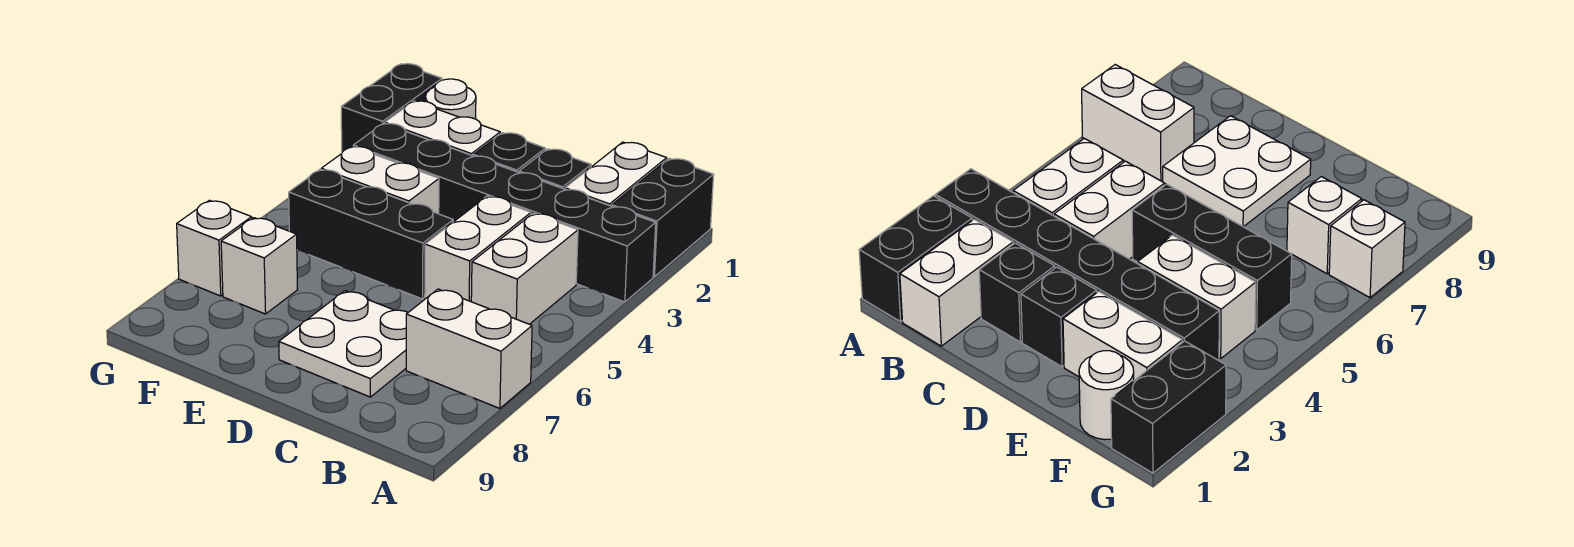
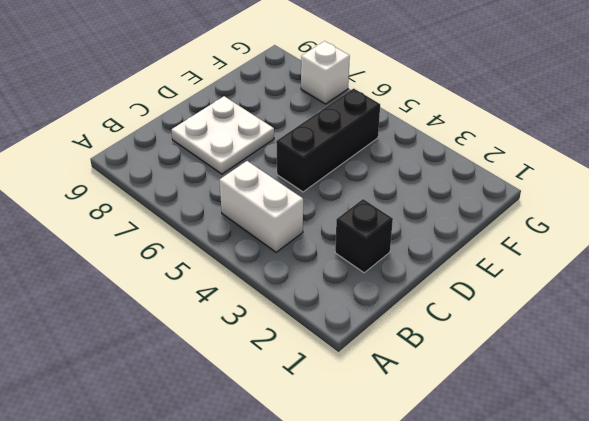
none -> black brick A1:A2 level 1
none -> black brick A3:F3 level 1
none -> white brick A7:B7 level 1

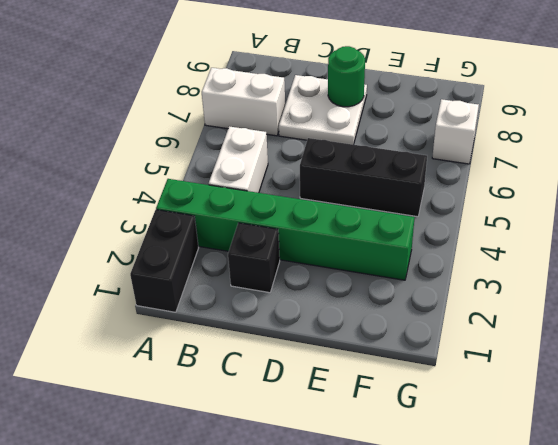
green brick A3:F3 level 1 -> black brick A3:F3 level 1
green round brick D8 level 2 -> none
none -> white brick B1:B2 level 1
none -> white brick C4:C5 level 1
none -> black brick D2 level 1

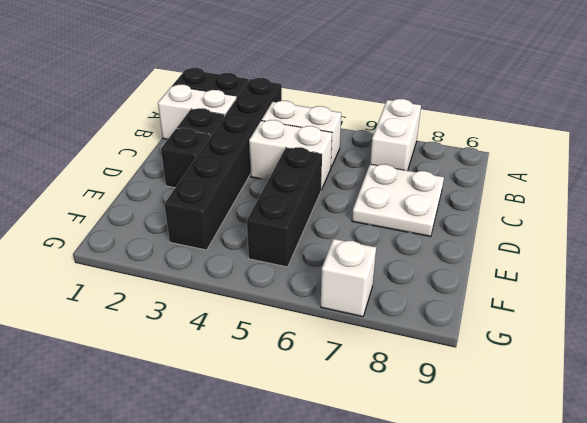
none -> white brick E2:F2 level 1
none -> white brick E4:F4 level 1
none -> white round brick F1 level 1

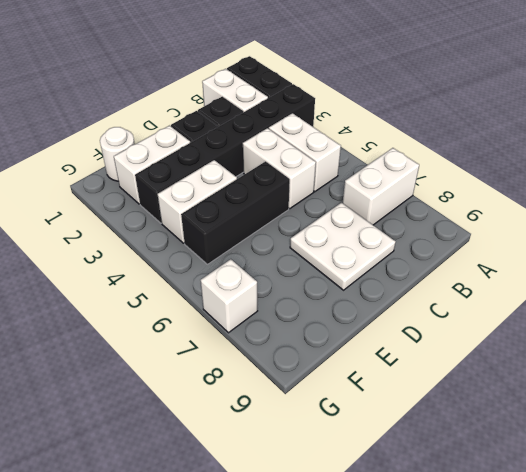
none -> white brick F7 level 1
none -> black brick G1:G2 level 1

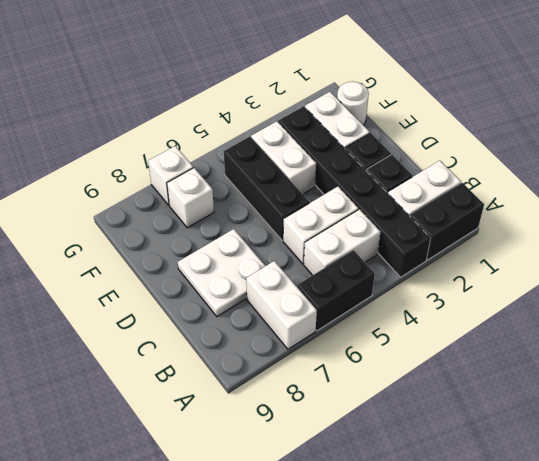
black brick A5:A6 level 1 -> black brick G1:G2 level 1

